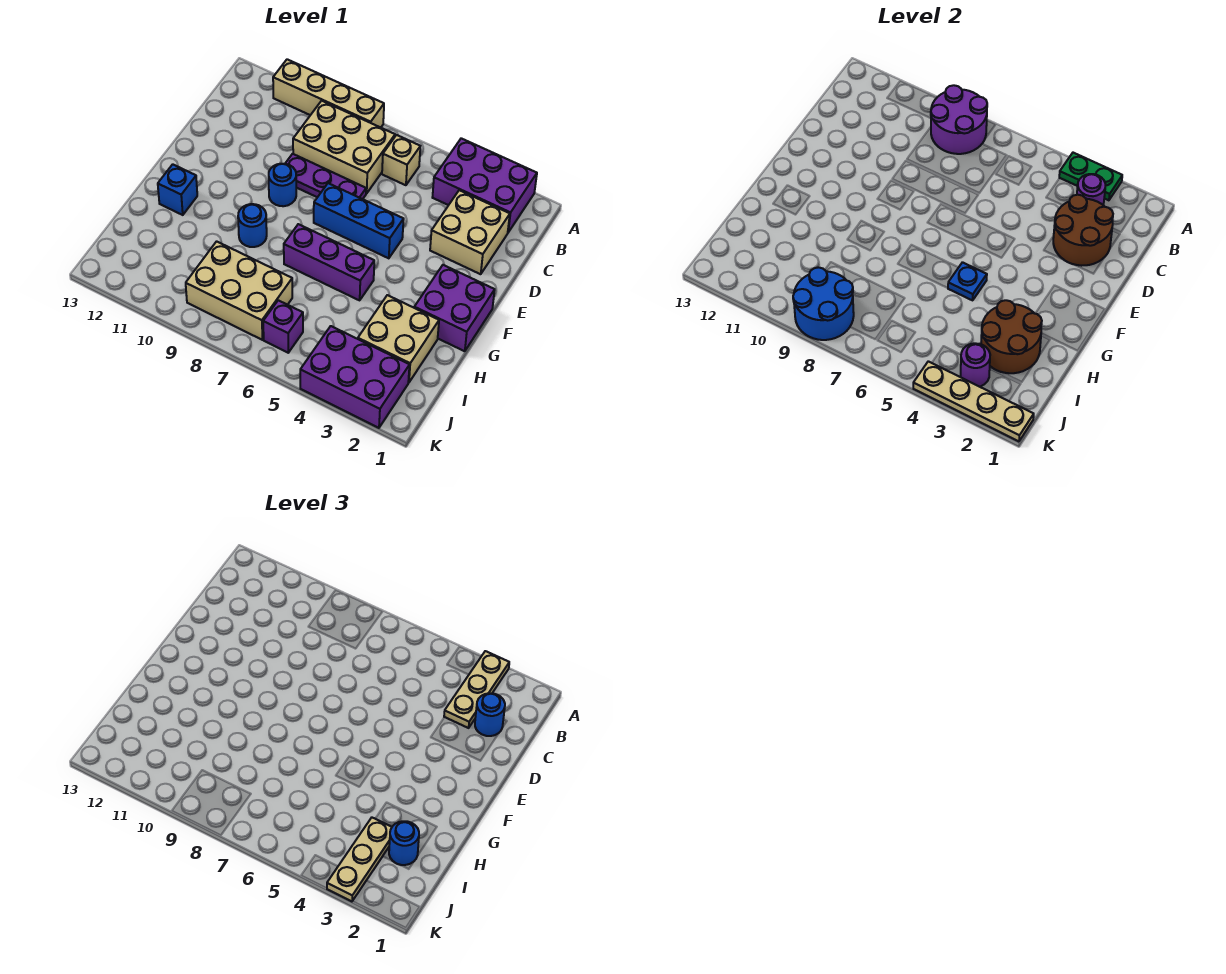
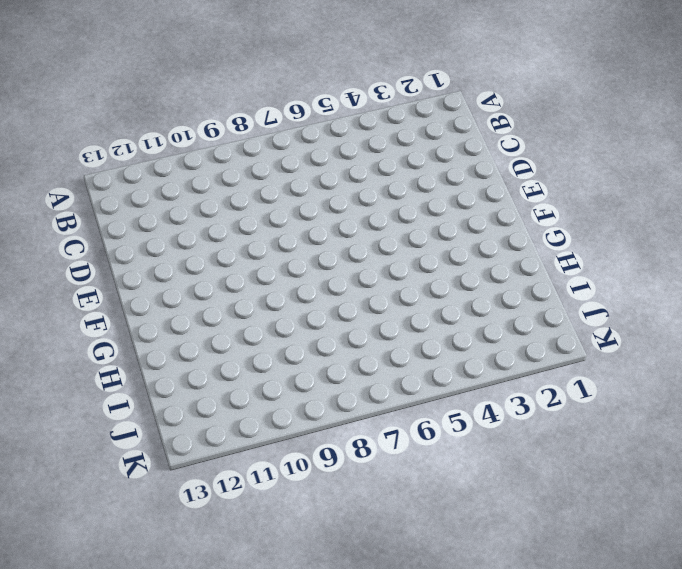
none -> purple brick A2:B4 level 1
none -> tan brick A8:A11 level 1
none -> tan brick B6 level 1

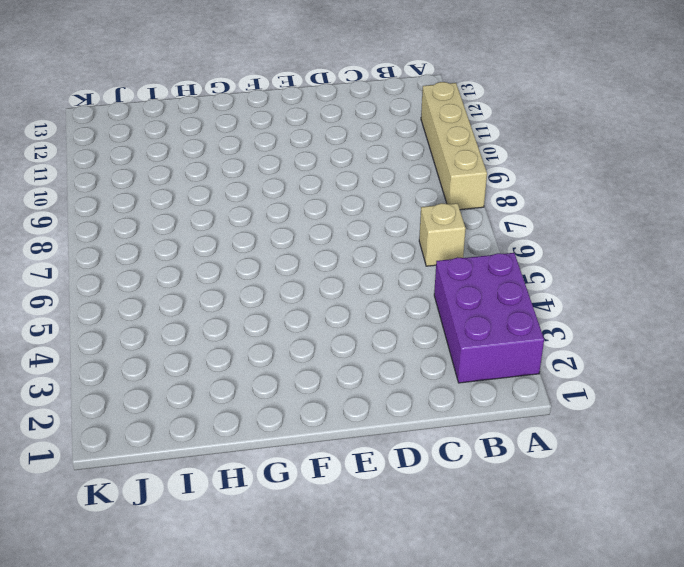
none -> tan brick B7:C9 level 1
none -> tan brick C2:D3 level 1
none -> purple plate D7:D9 level 1

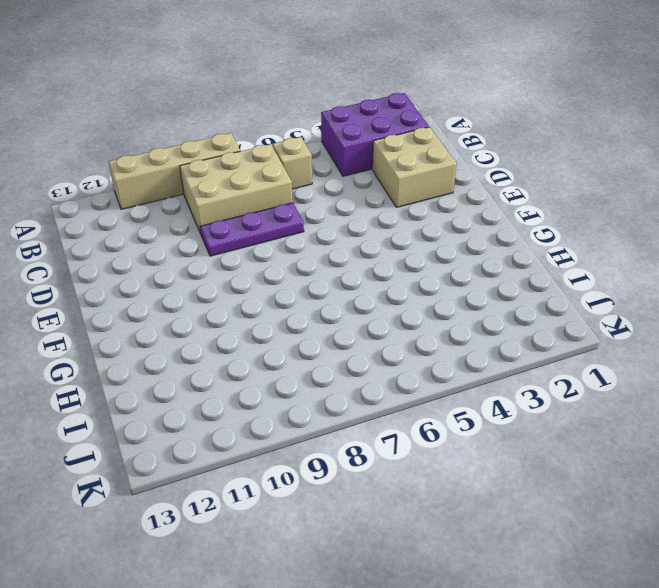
none -> blue brick E5:E7 level 1
none -> blue round brick E9 level 1
none -> purple brick F1:G2 level 1

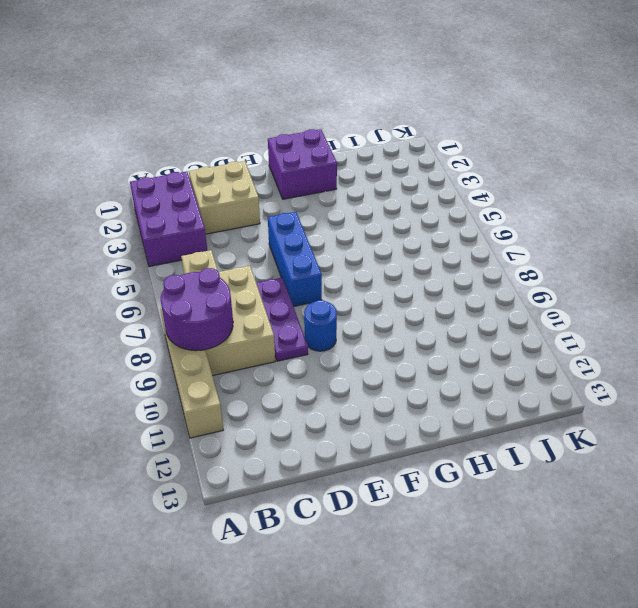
none -> purple brick G5:G7 level 1
none -> blue round brick G9 level 1
none -> blue brick G12 level 1

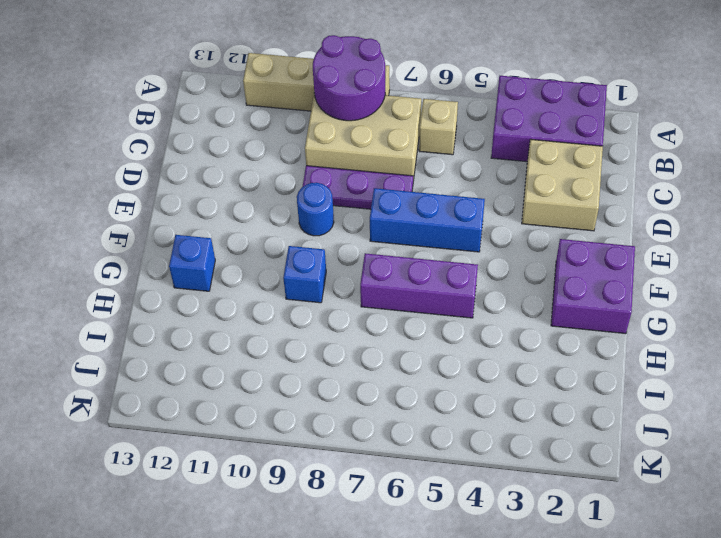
blue brick G9 level 1 -> blue round brick G9 level 1
none -> tan brick H2:I3 level 1
none -> tan brick I7:J9 level 1
none -> purple brick J2:K4 level 1

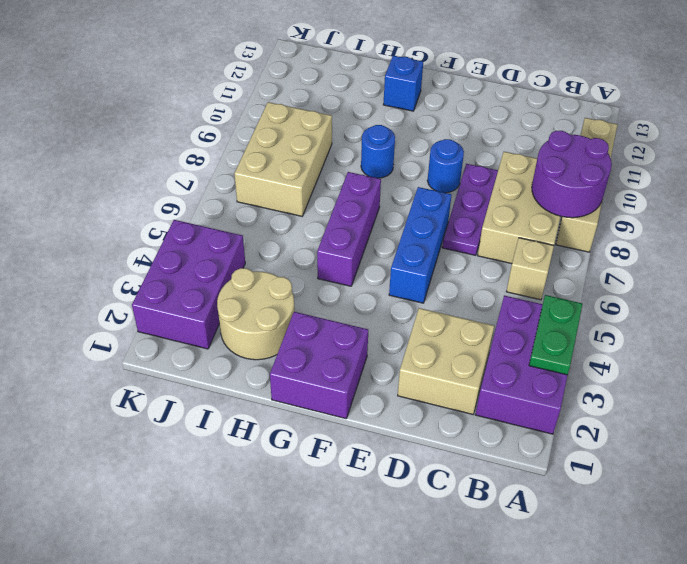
tan round brick H2:I3 level 1 -> tan brick H2:I3 level 1
none -> purple brick J6 level 1
none -> purple round brick B3 level 2
none -> brown round brick C2:D3 level 2

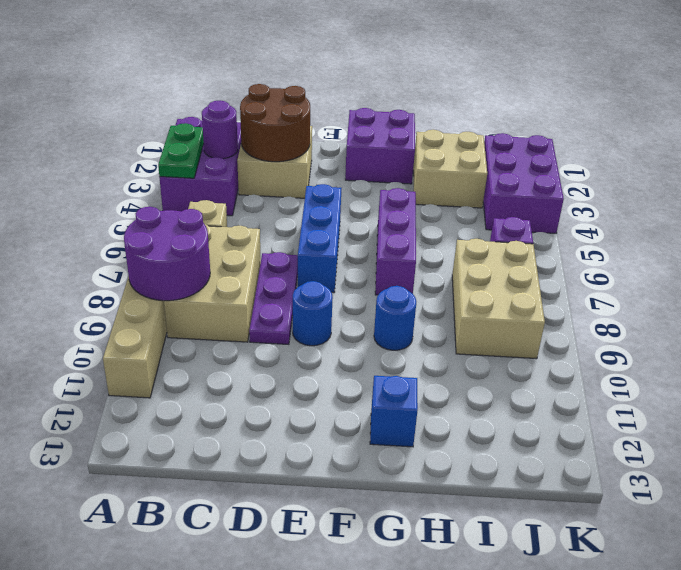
none -> blue plate G5 level 2
none -> brown round brick H2:I3 level 2
none -> purple round brick J3 level 2

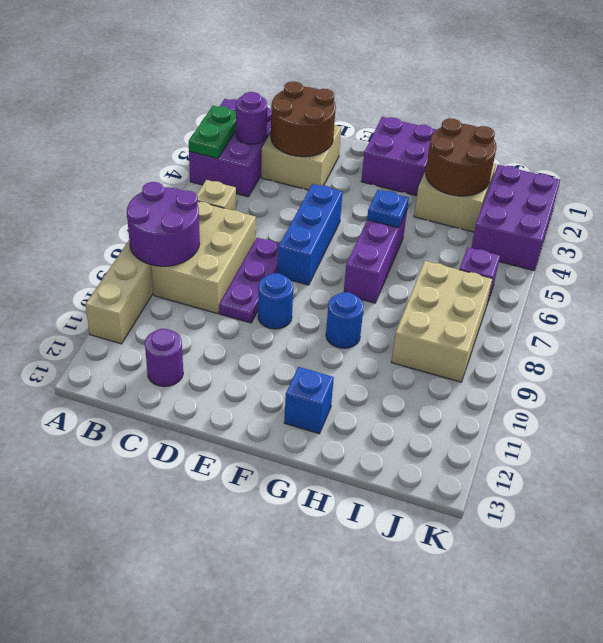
purple round brick C12 level 1 -> purple round brick J3 level 2
none -> blue round brick J8:K9 level 2
none -> tan plate K1:K4 level 2
none -> tan plate A3:C3 level 3

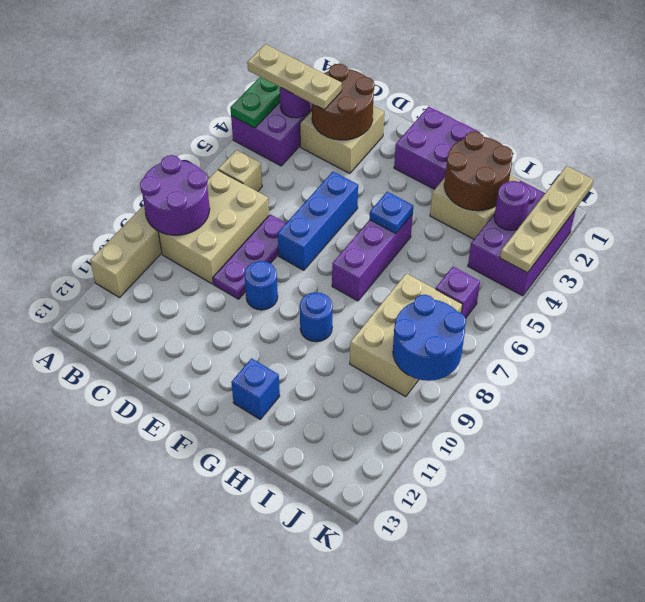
none -> blue round brick C2 level 3
none -> blue round brick I2 level 3
none -> tan plate I3:K3 level 3

